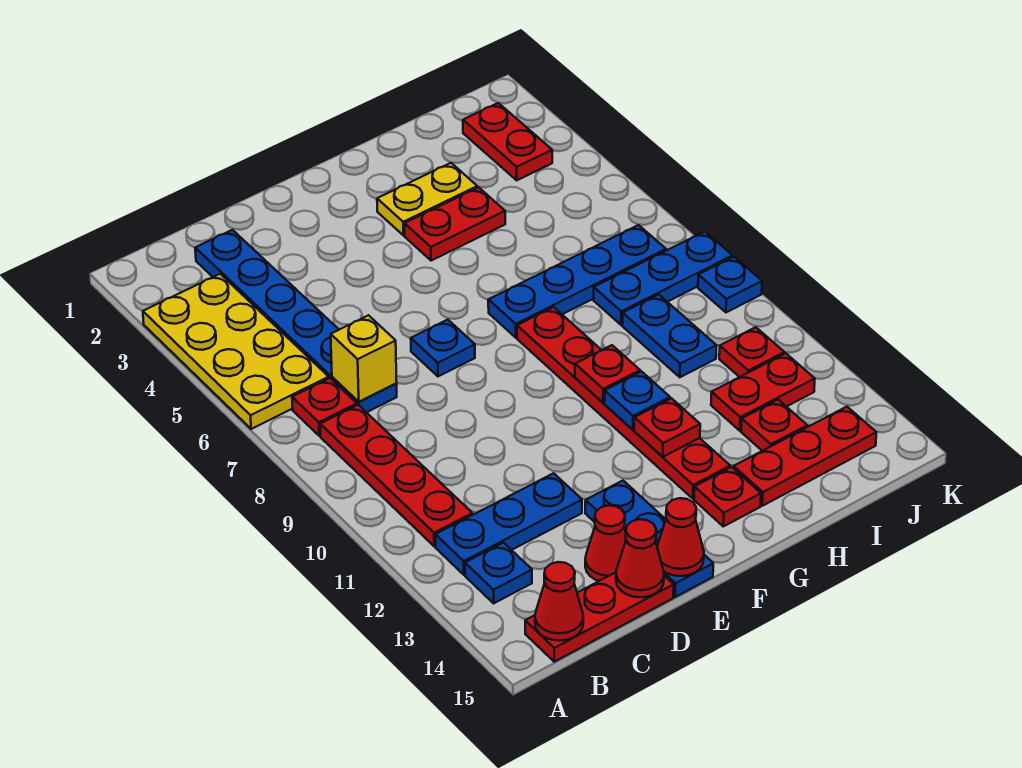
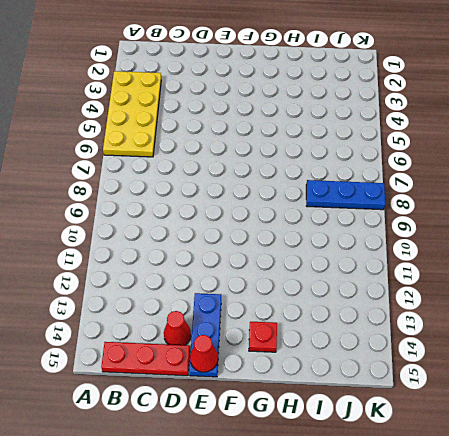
none -> red plate B7 level 1
none -> red plate B8:B11 level 1
none -> blue plate B12:D12 level 1
none -> blue plate B13 level 1

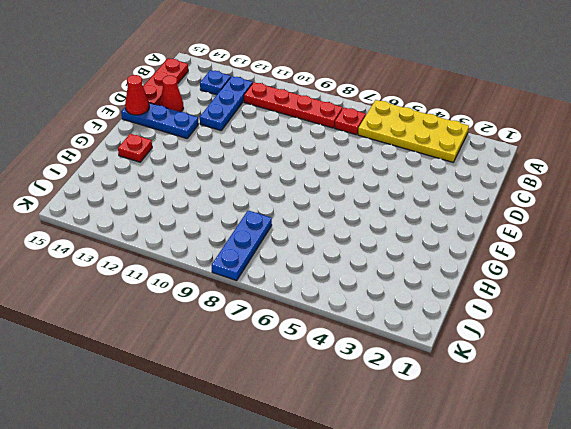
none -> blue plate C2:C7 level 1
none -> blue plate E7 level 1
none -> yellow plate G3:H3 level 1
none -> red plate G4:H4 level 1

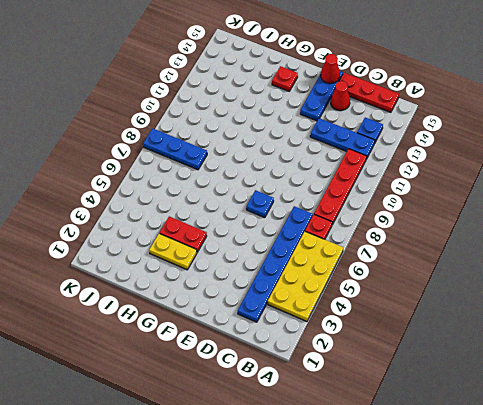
none -> blue plate G7:J7 level 1
none -> red plate G8:G13 level 1
none -> red plate H14:J14 level 1
none -> blue plate I9:I10 level 1

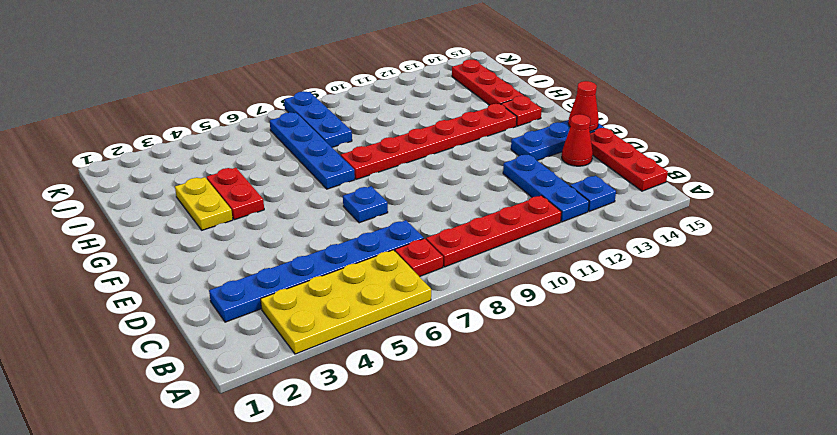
none -> blue plate I9:I10 level 1
none -> red plate I12:J12 level 1
none -> red plate I13 level 1
none -> red plate J2:J3 level 1

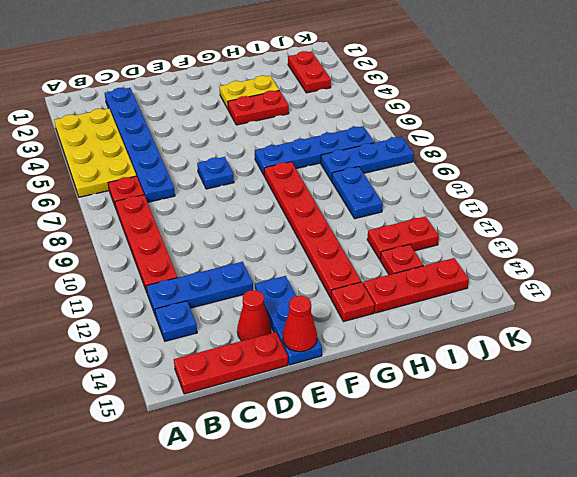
none -> red plate J11 level 1
none -> blue plate K9 level 1
none -> red cone B15 level 2
none -> yellow brick C7 level 2

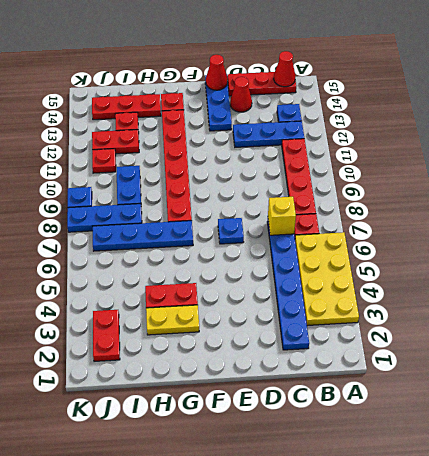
none -> red cone D15 level 2
none -> red plate G10 level 2
none -> blue plate G11 level 2
none -> red plate G12 level 2

